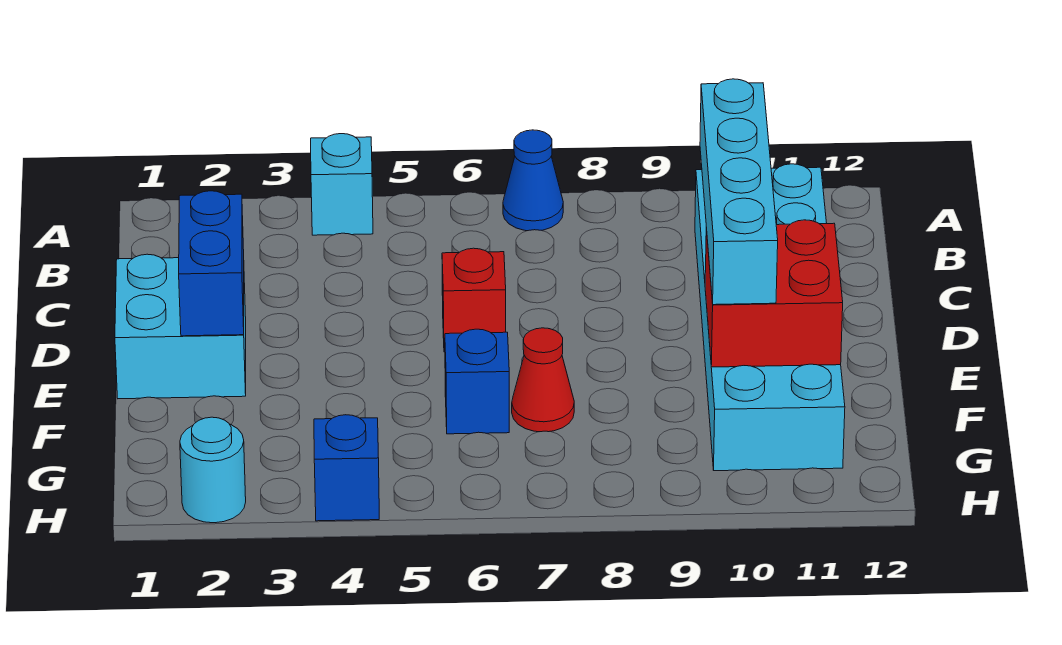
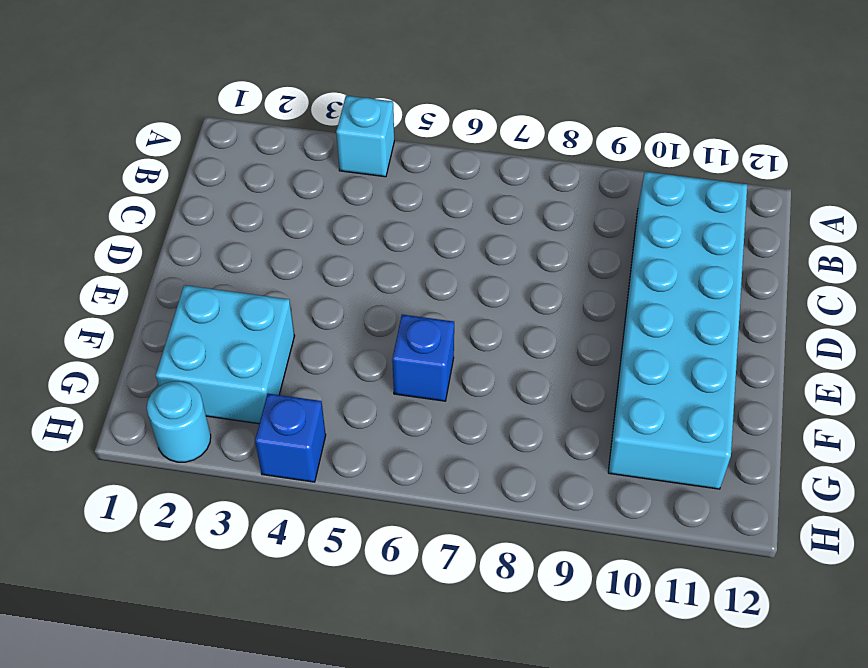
cyan brick F2:G3 level 1 -> cyan brick D1:E2 level 1
none -> blue cone A7 level 1
none -> red brick D6 level 1
none -> red cone F7 level 1

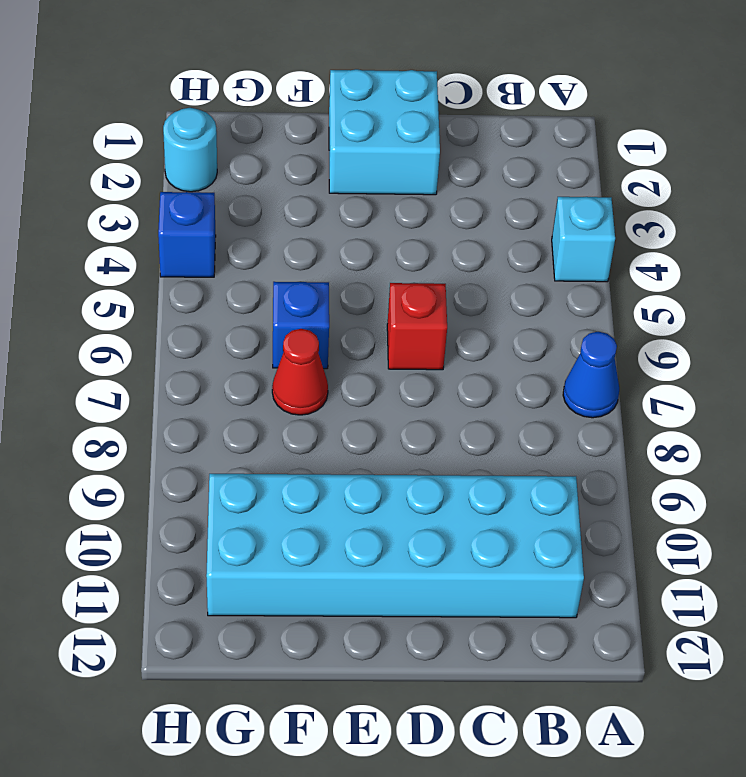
none -> blue brick D2:E2 level 2
none -> red brick E10:F11 level 2
none -> cyan brick C10:F10 level 3

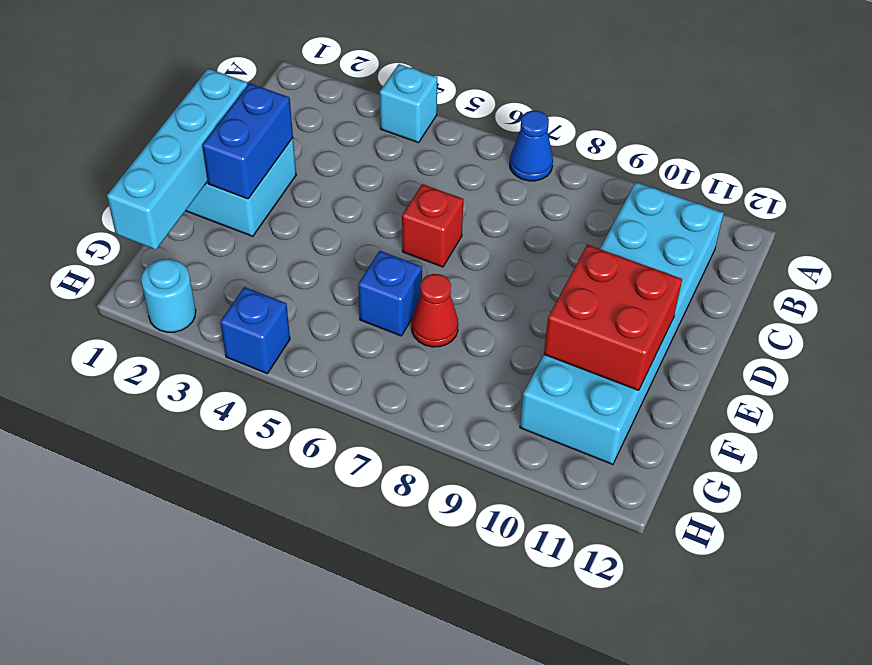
cyan brick D1:G1 level 2 -> cyan brick C10:F10 level 3

